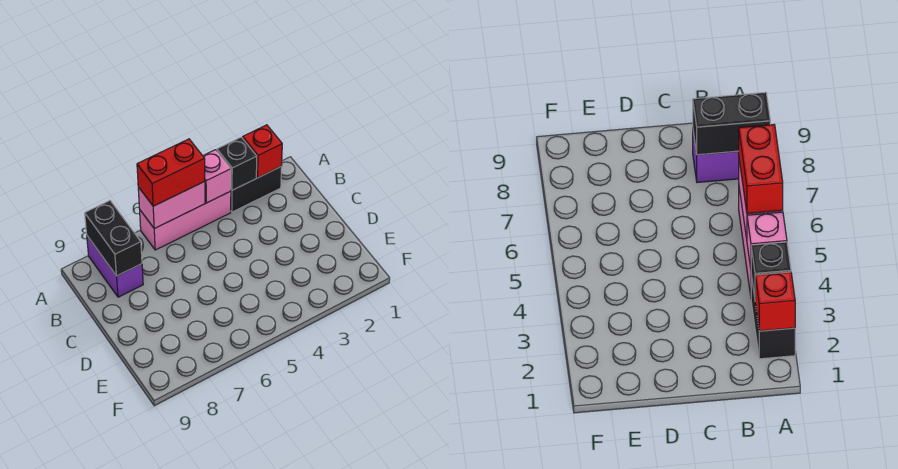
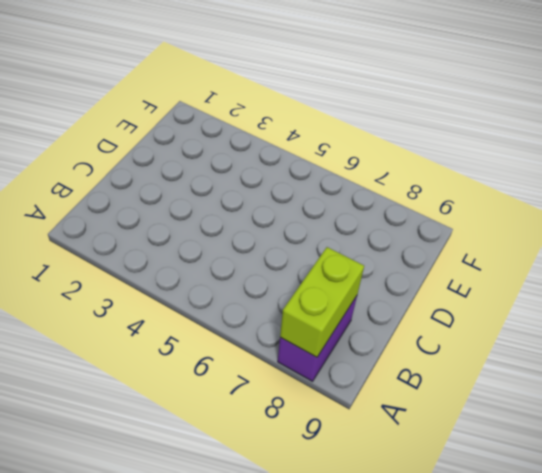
lime brick A8:B8 level 2 -> black brick A8:B8 level 2
none -> black brick A2:A3 level 1
none -> pink brick A4:A6 level 1

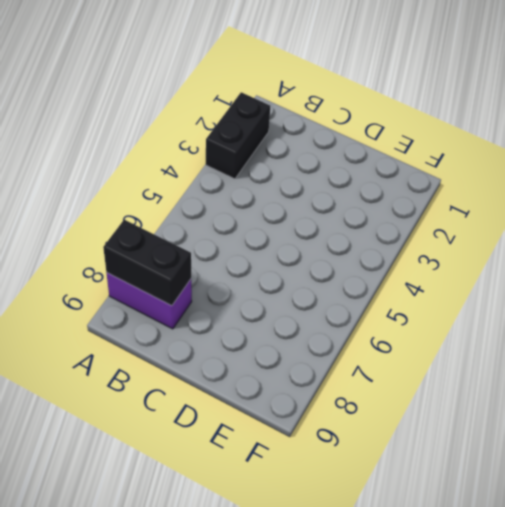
none -> pink brick A4:A6 level 1
none -> red brick A2 level 2

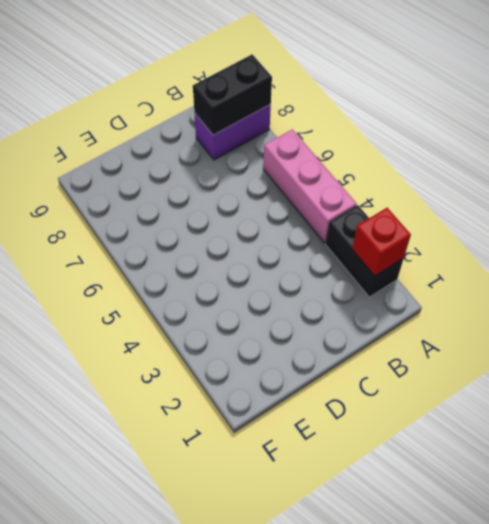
none -> black brick A3 level 2
none -> pink brick A4 level 2

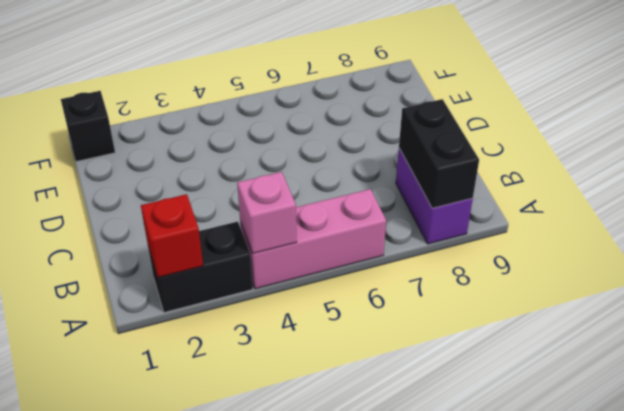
black brick F1 level 1 -> black brick A3 level 2
none -> pink brick A5:A6 level 2
none -> red brick A5:A6 level 3

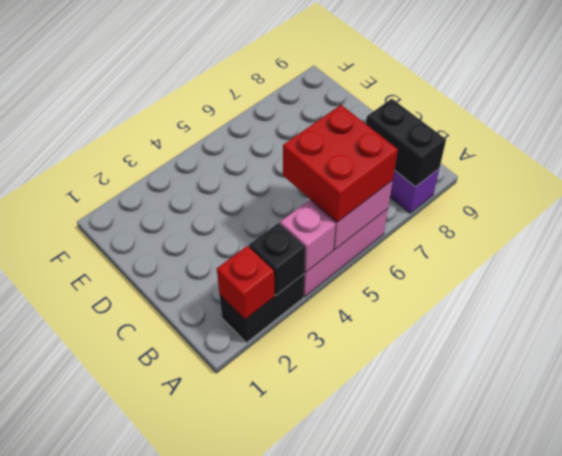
red brick A5:B6 level 3 -> red brick A5:A6 level 3

